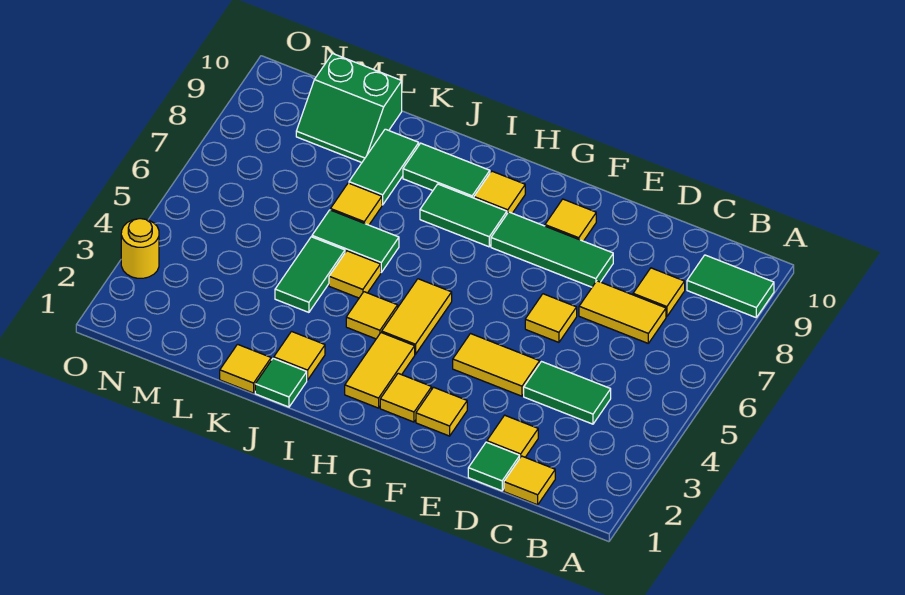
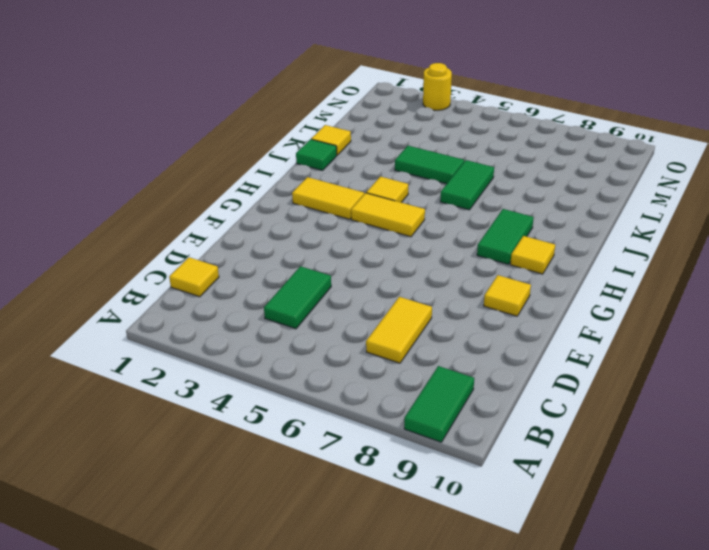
none -> yellow tile C8 level 1
none -> green tile D1 level 1
none -> yellow tile D2 level 1

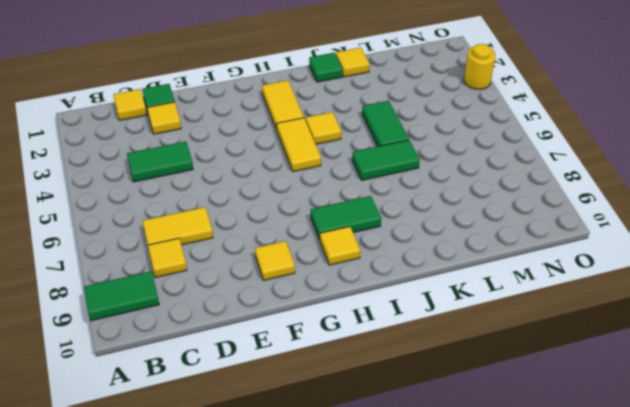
none -> yellow tile E4:F4 level 1
none -> yellow tile E6 level 1
none -> green tile E8:G8 level 1

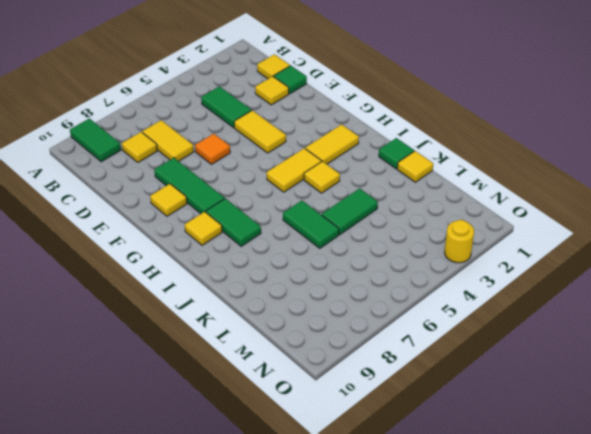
orange tile E6 level 1 -> yellow tile E6 level 1
none -> yellow tile F2 level 1
none -> yellow tile G2 level 1
none -> green tile I9:J9 level 1

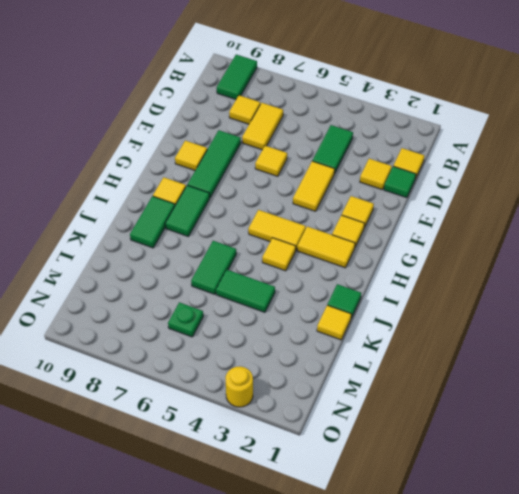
green plate M6 level 1 -> none
none -> yellow tile J2 level 1
none -> yellow tile J5 level 1
none -> yellow tile K7 level 1

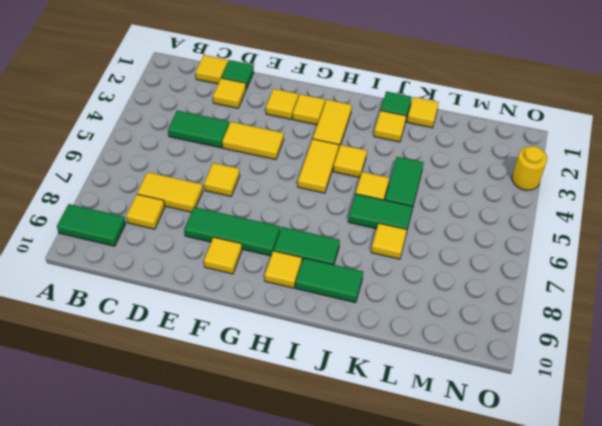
none -> green tile K8:K9 level 1
none -> green slope L9:M10 level 1 top 10

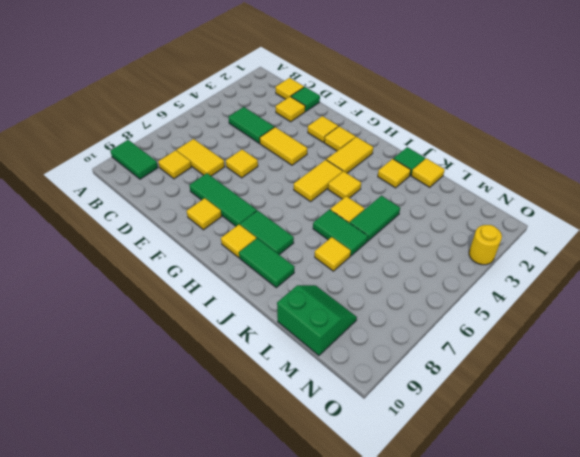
none -> green tile K8:K9 level 1

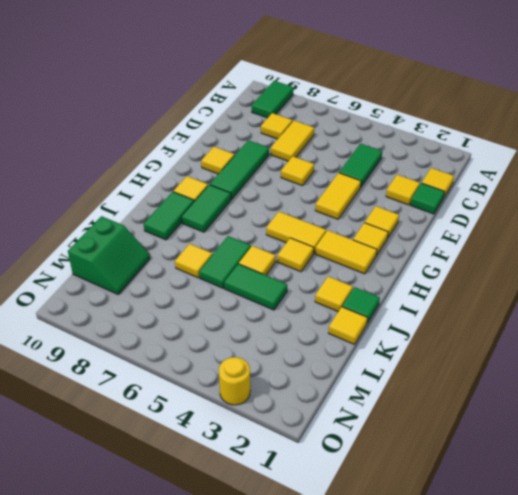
none -> green tile K8:K9 level 1

